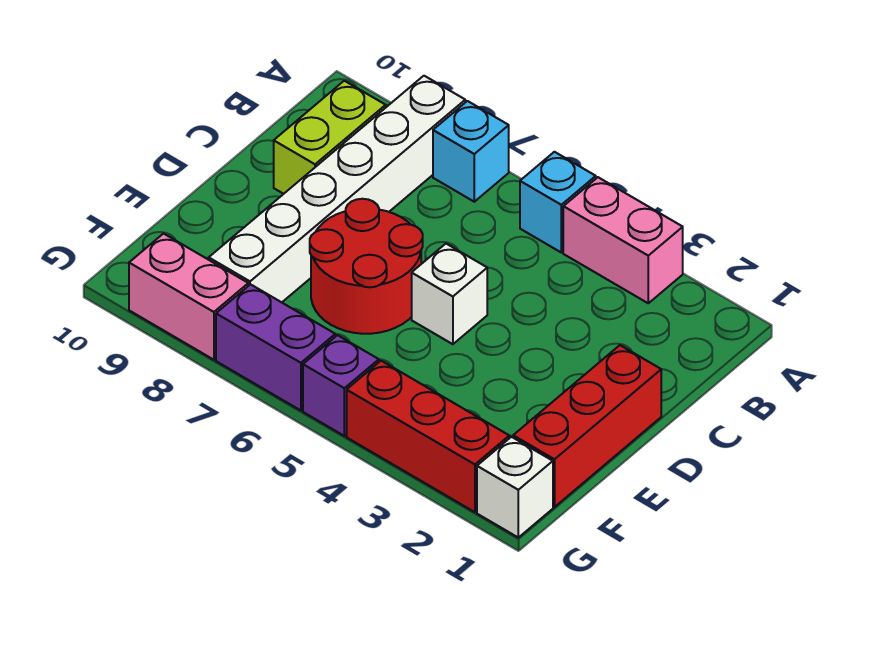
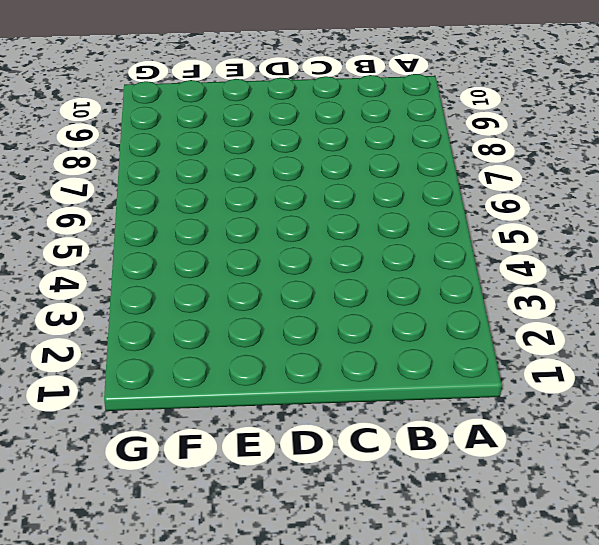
none -> pink brick A3:A4 level 1
none -> cyan brick A5 level 1
none -> cyan brick A7 level 1

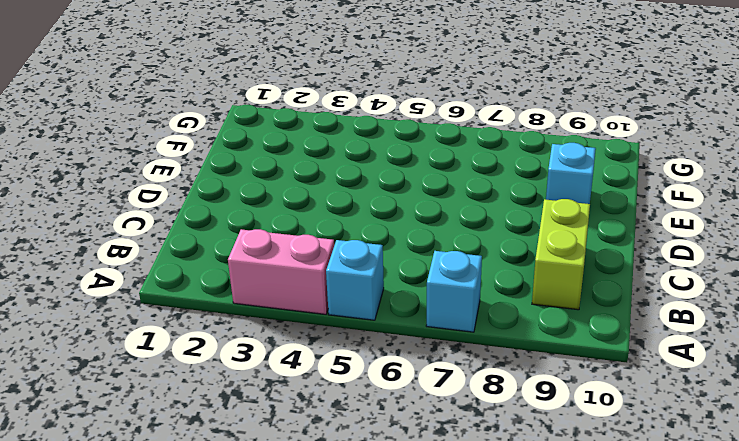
cyan brick E9 level 1 -> none
none -> white brick A8:F8 level 1
none -> red brick D1:F1 level 1
none -> white brick D5 level 1

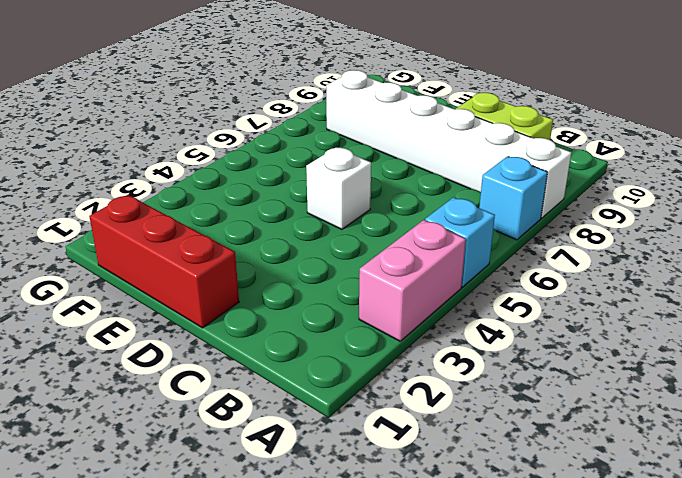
none -> red round brick D6:E7 level 1
none -> white brick G1 level 1
none -> red brick G2:G4 level 1

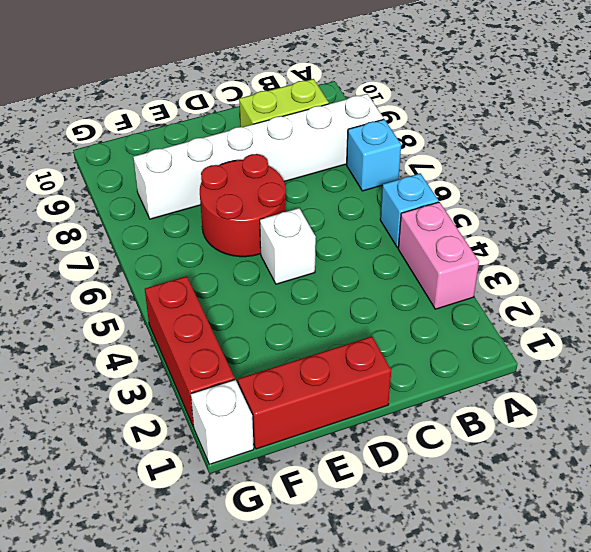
none -> purple brick G5 level 1
none -> purple brick G6:G7 level 1
none -> pink brick G8:G9 level 1

